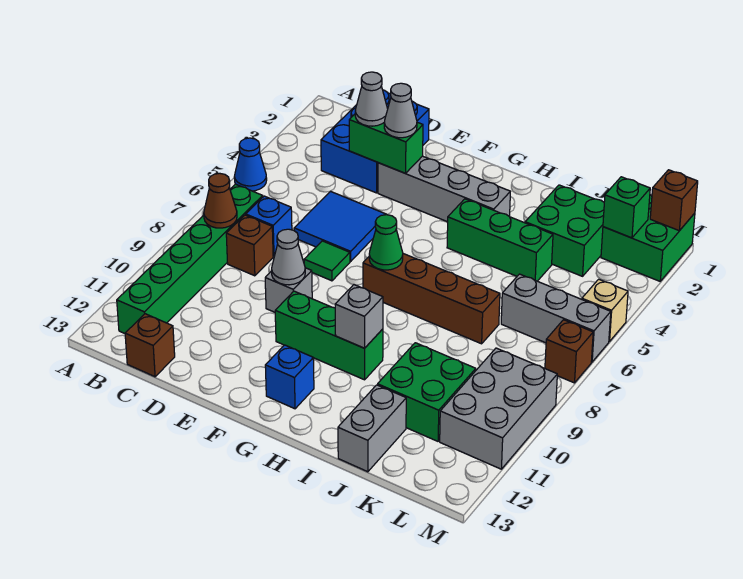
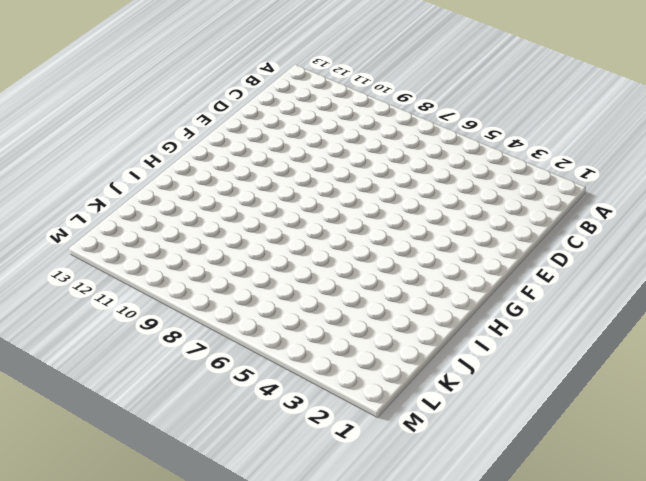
none -> blue cone A5 level 1
none -> green brick B7:B12 level 1
none -> blue brick C1:D3 level 1
none -> blue brick C7 level 1

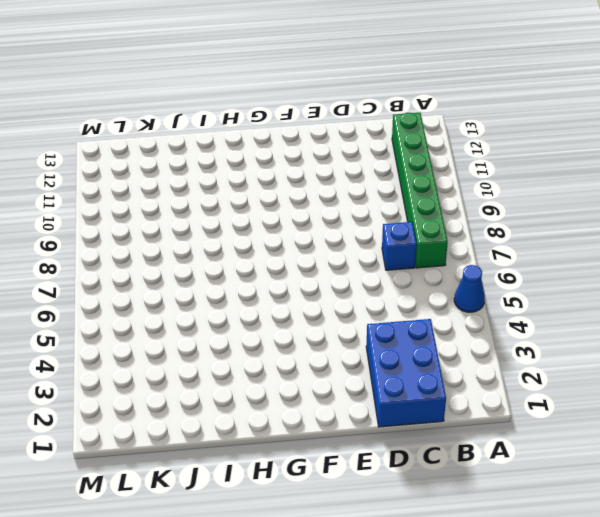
none -> brown brick C8 level 1
none -> brown brick C13 level 1
none -> blue tile D5:E6 level 1
none -> grey brick E3:H3 level 1

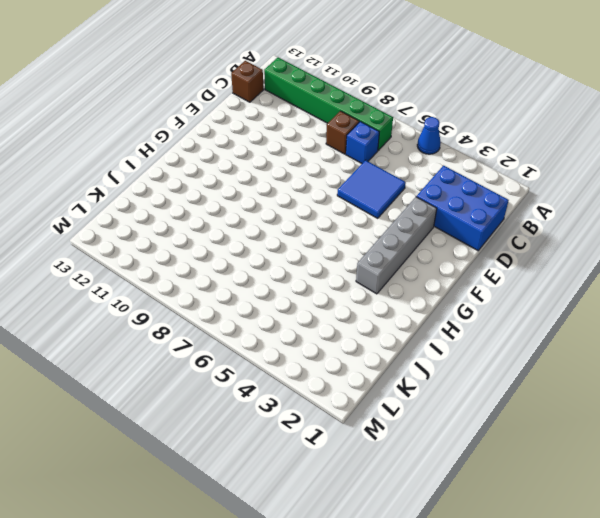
none -> green tile E7 level 1
none -> grey brick E9 level 1
none -> green brick F10:H10 level 1
none -> brown brick G7:J7 level 1

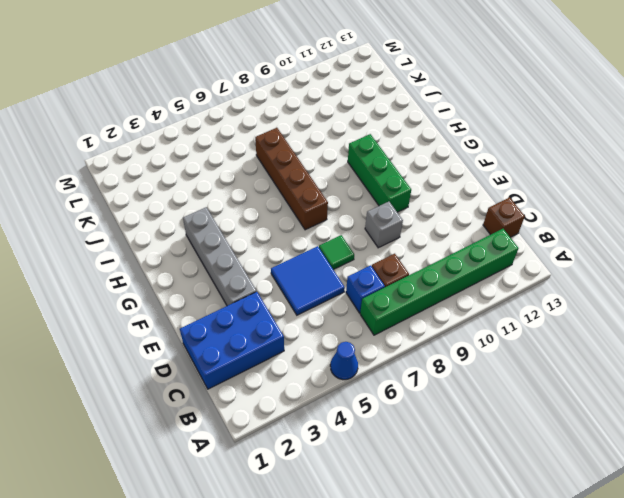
none -> blue brick G12 level 1
none -> green brick H4:J4 level 1
none -> green brick J2:K3 level 1
none -> green brick J10:K11 level 1

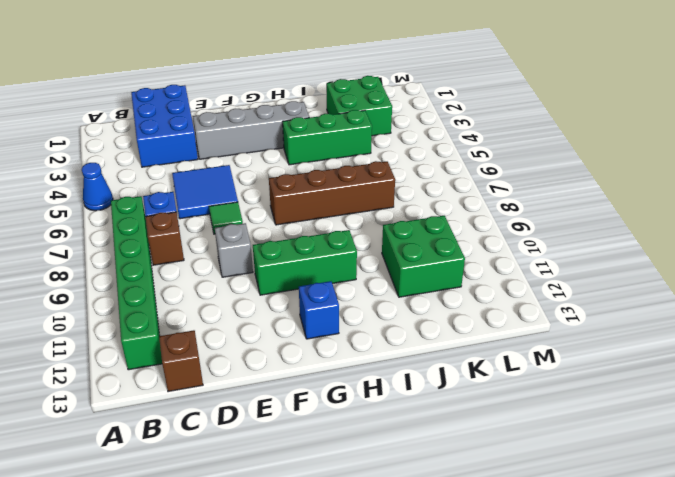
none -> grey brick J12:J13 level 1
none -> grey brick K6:M6 level 1
none -> green brick L1:M2 level 1
none -> grey brick L9:M11 level 1

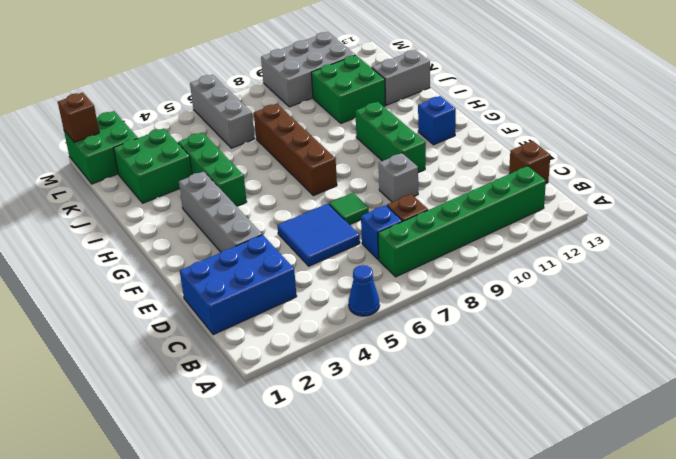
none -> tan brick M5 level 1
none -> brown brick M7 level 1
none -> brown cone B8 level 2
none -> green brick D3:E3 level 2

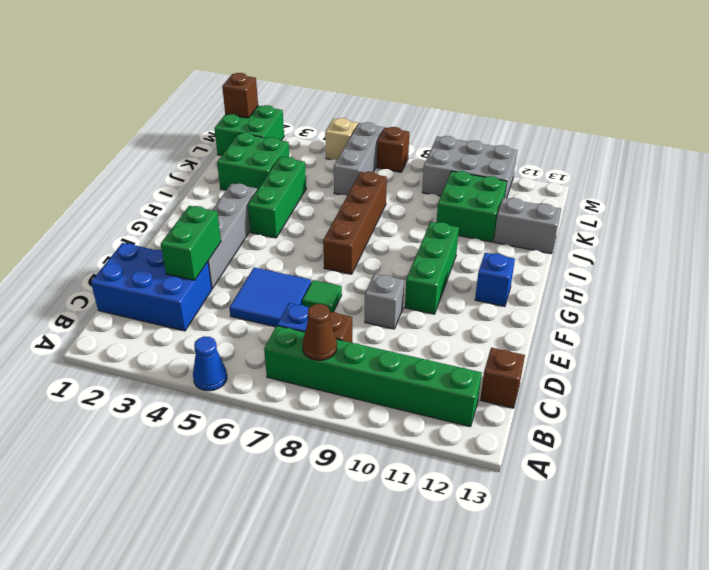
none -> grey cone E9 level 2
none -> green cone G7 level 2
none -> grey brick H10 level 2
none -> green brick L2 level 2

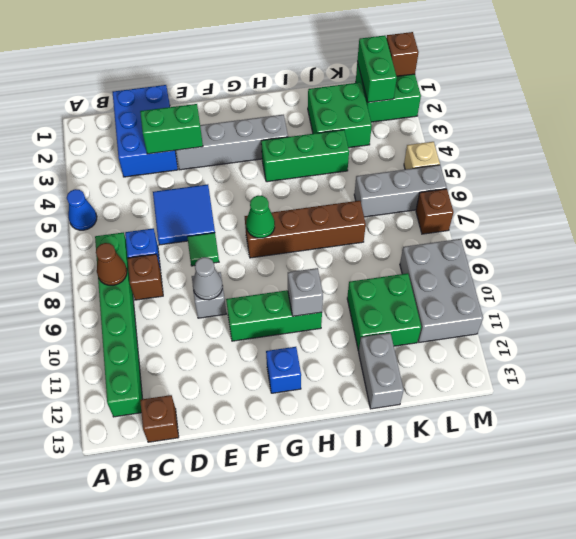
green brick L1:L2 level 2 -> green brick L2 level 2
none -> grey cone D3 level 3
none -> grey cone E3 level 3

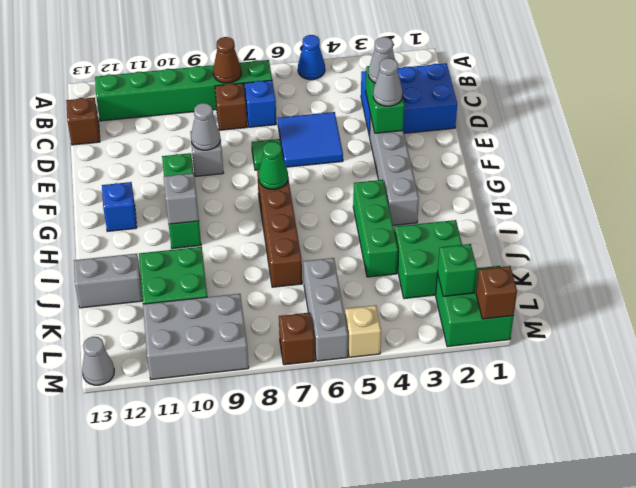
grey cone M13 level 1 -> none

